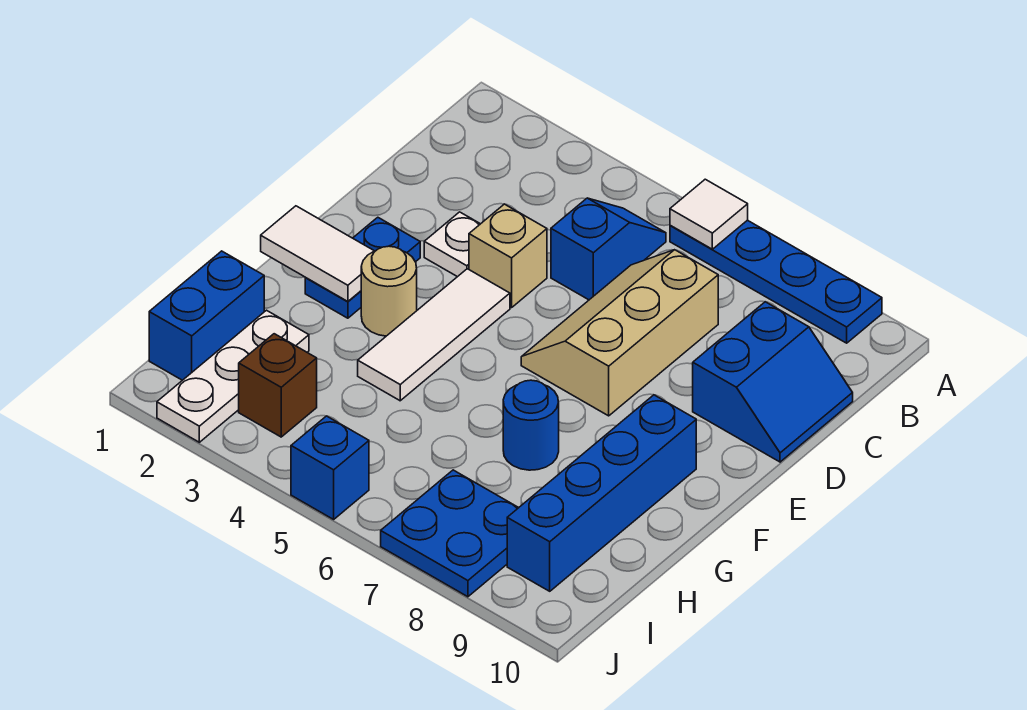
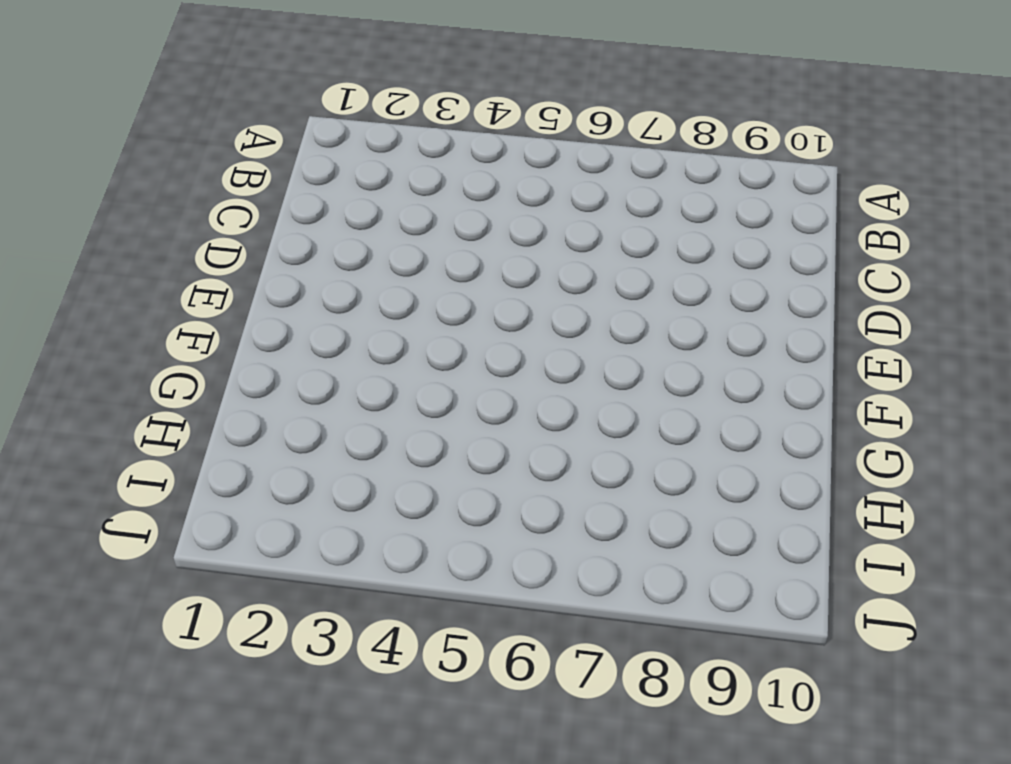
none -> blue plate A6:A9 level 1
none -> blue slope B5:C5 level 1 top C
none -> tan slope C6:E7 level 1 top 7

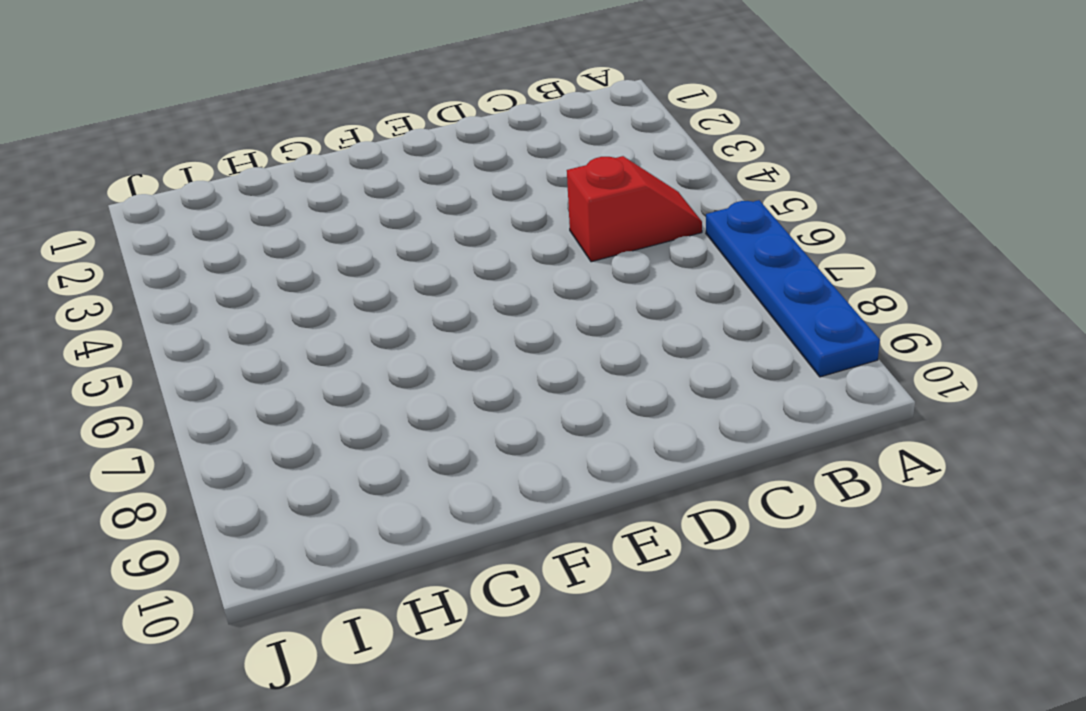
red slope B5:C5 level 1 top C -> blue slope B5:C5 level 1 top C
none -> tan slope C6:E7 level 1 top 7
none -> blue slope C9:D10 level 1 top 9
none -> white plate D3 level 1

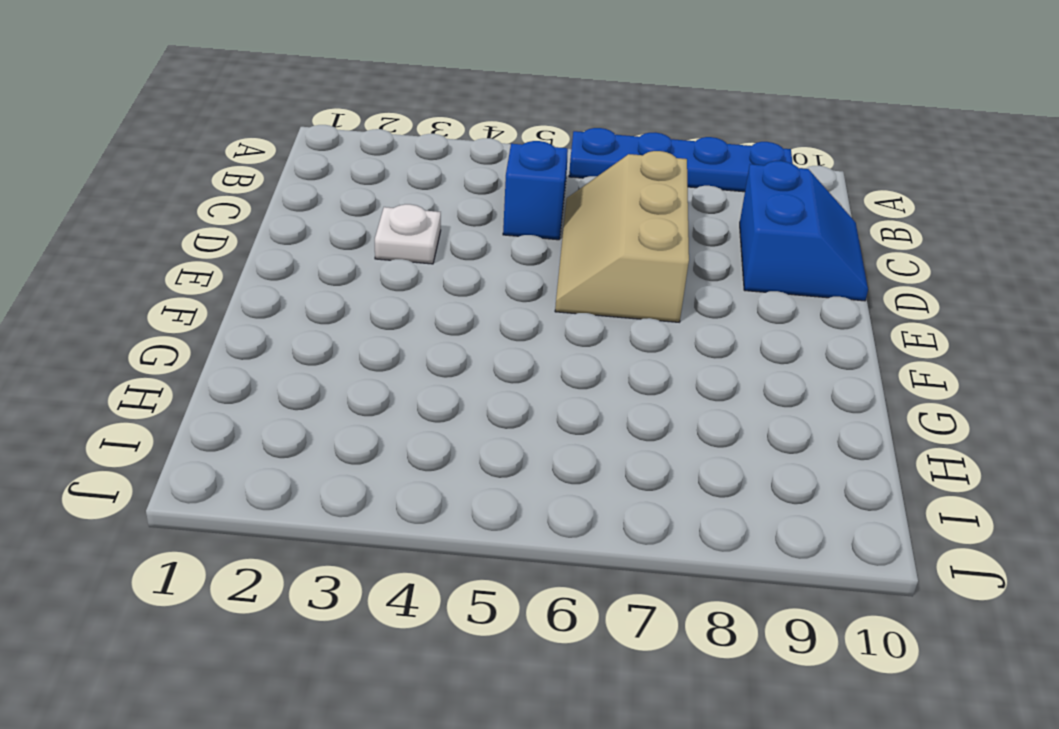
none -> tan brick D4 level 1
none -> blue plate E2:F2 level 1
none -> white tile E4:G4 level 1

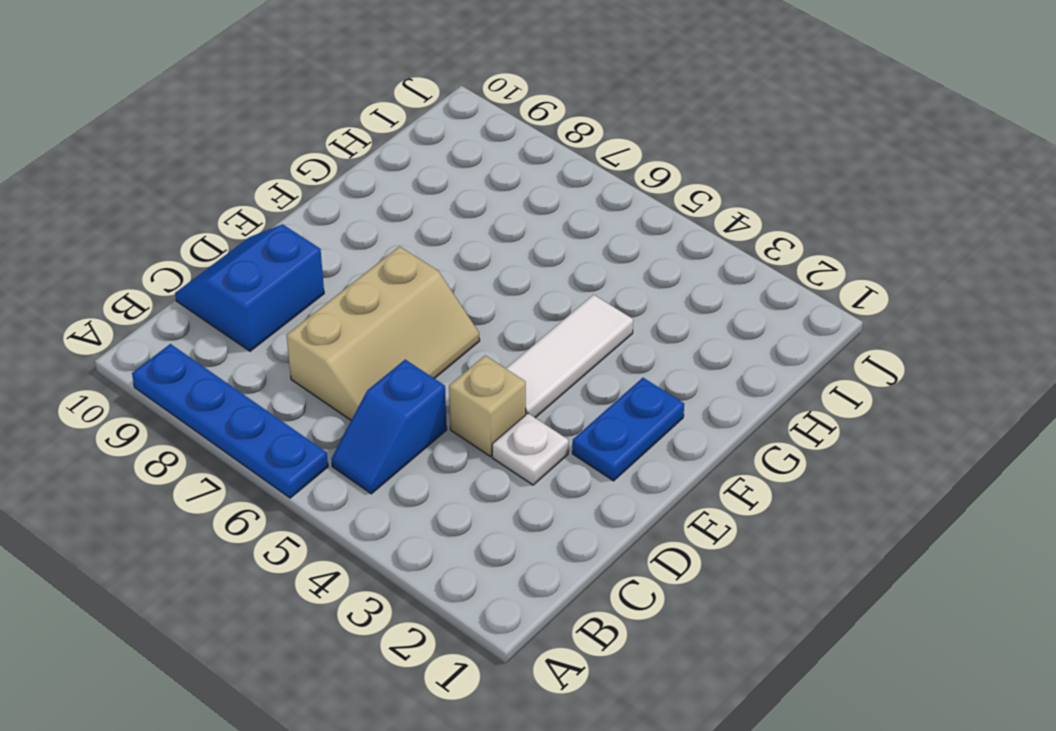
none -> tan round brick F3 level 1
none -> blue brick F9:I9 level 1
none -> blue round brick G7 level 1

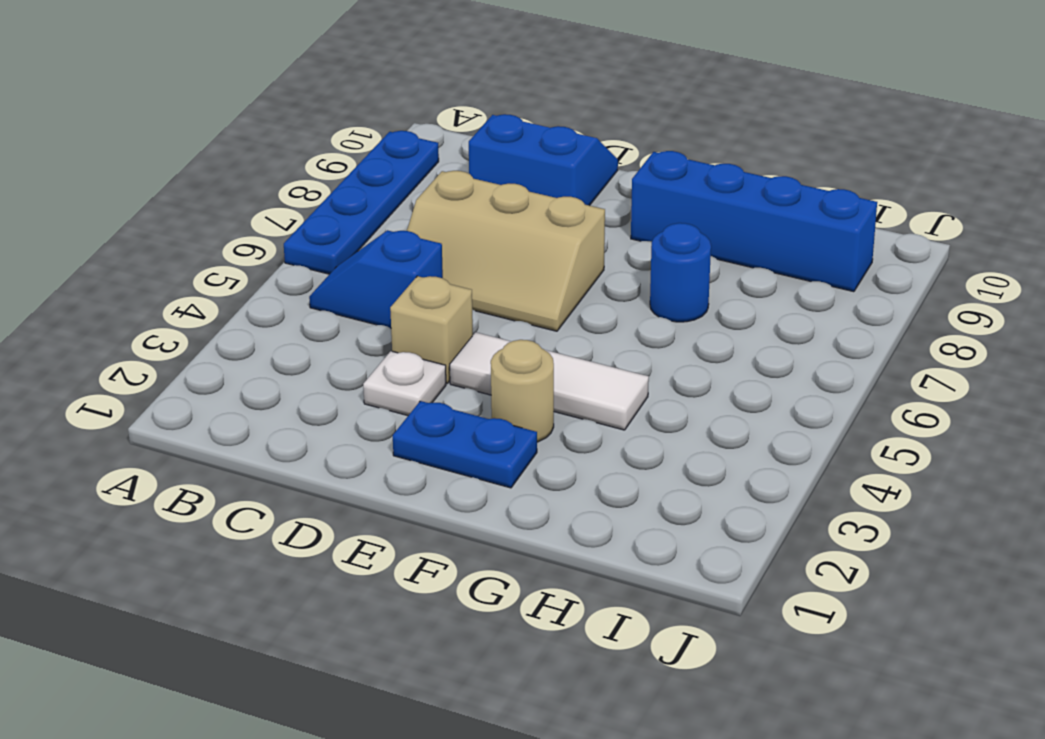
none -> blue brick H1:I1 level 1
none -> white plate H2:J2 level 1
none -> brown brick I3 level 1

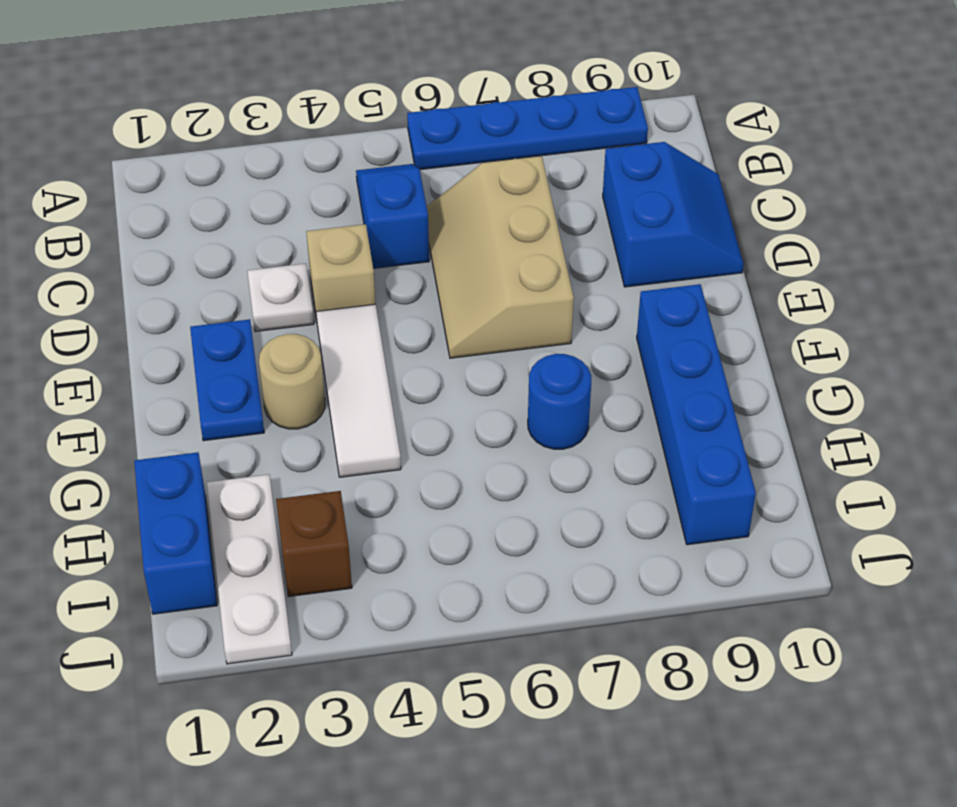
none -> blue plate I7:J8 level 1
none -> blue brick J5 level 1
none -> white tile A6 level 2

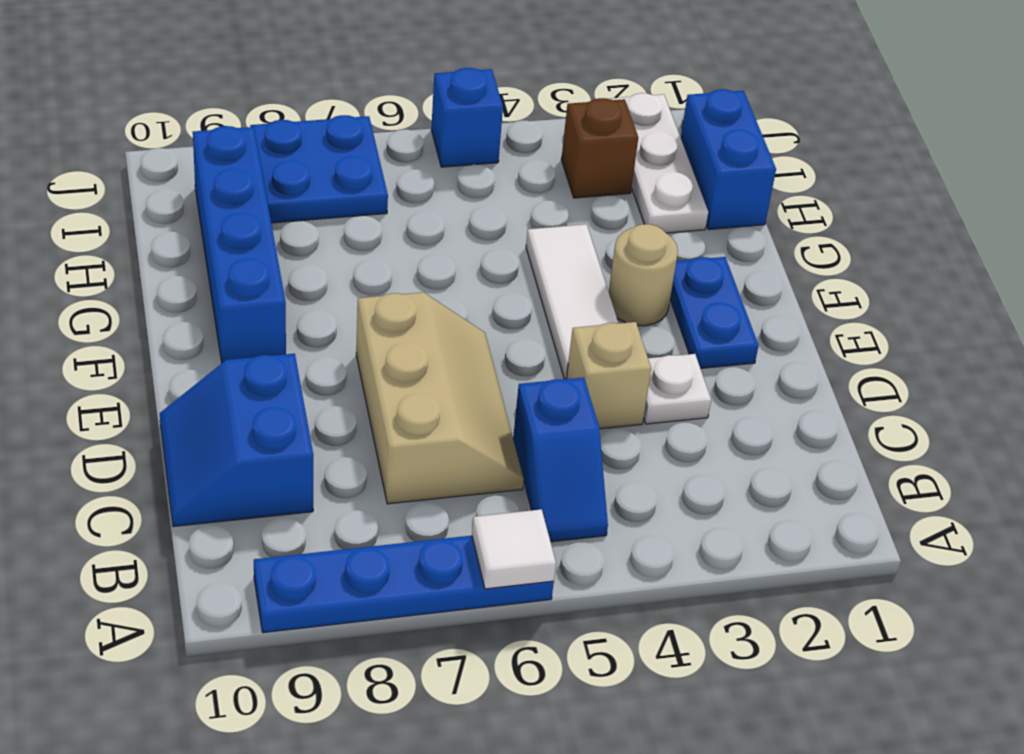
none -> blue round brick G7 level 1
none -> white tile F1:F2 level 2

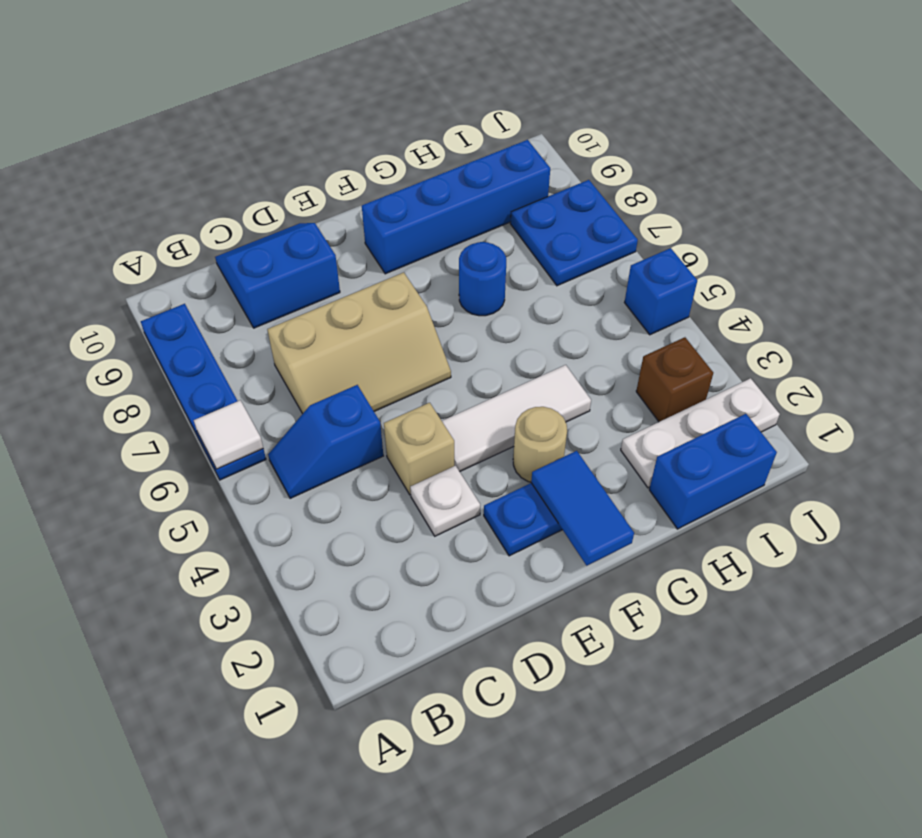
blue tile F1:F2 level 2 -> white tile F1:F2 level 2

